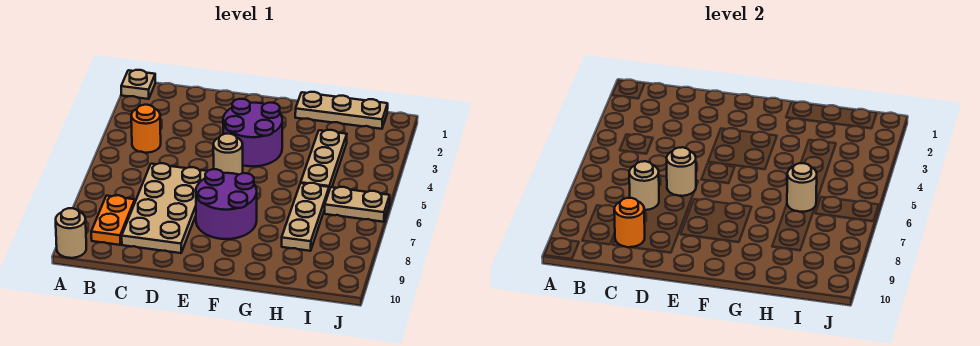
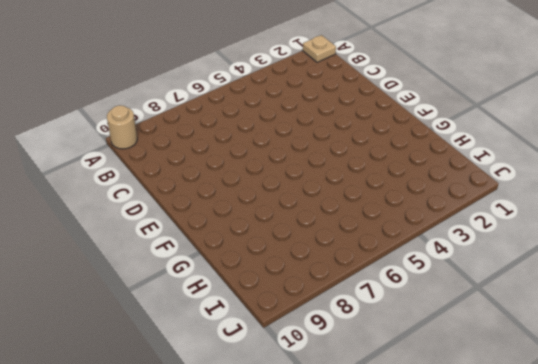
none -> orange round brick B4 level 1
none -> orange plate B8:B9 level 1
none -> tan plate C6:D9 level 1

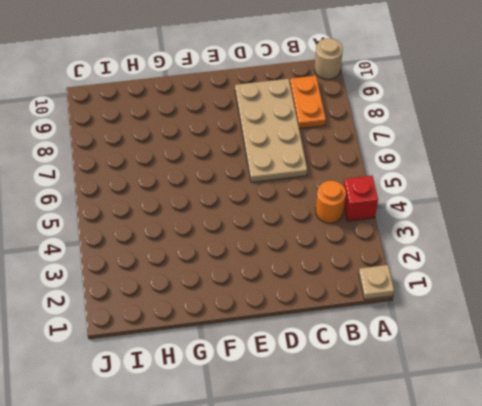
red brick A4 level 1 -> none
none -> purple round brick E3:F4 level 1
none -> tan round brick E5 level 1
none -> purple round brick E7:F8 level 1

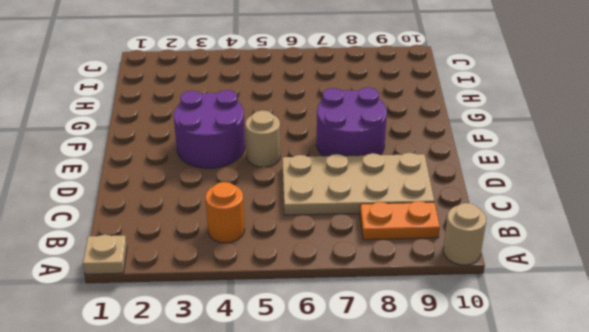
none -> tan plate G1:I1 level 1
none -> tan plate H3:H5 level 1
none -> tan plate H6:H8 level 1

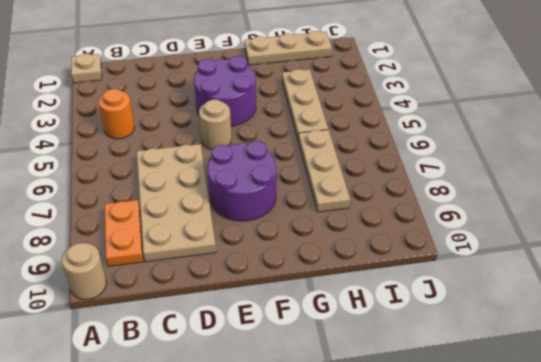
none -> tan plate I6:J6 level 1
none -> tan round brick C7 level 2
none -> orange round brick C9 level 2

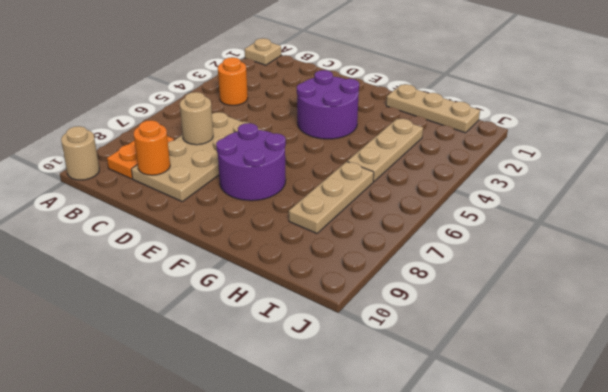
none -> tan round brick E5 level 1
none -> tan plate I6:J6 level 1
none -> tan round brick D6 level 2

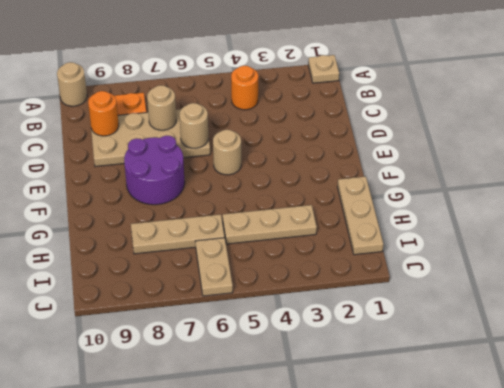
none -> purple round brick E3:F4 level 1
none -> tan round brick H6 level 2

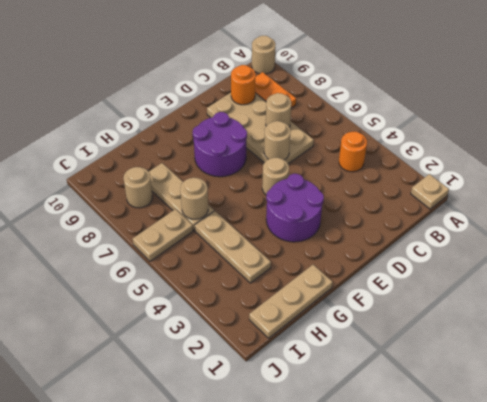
tan round brick I8 level 1 -> none

